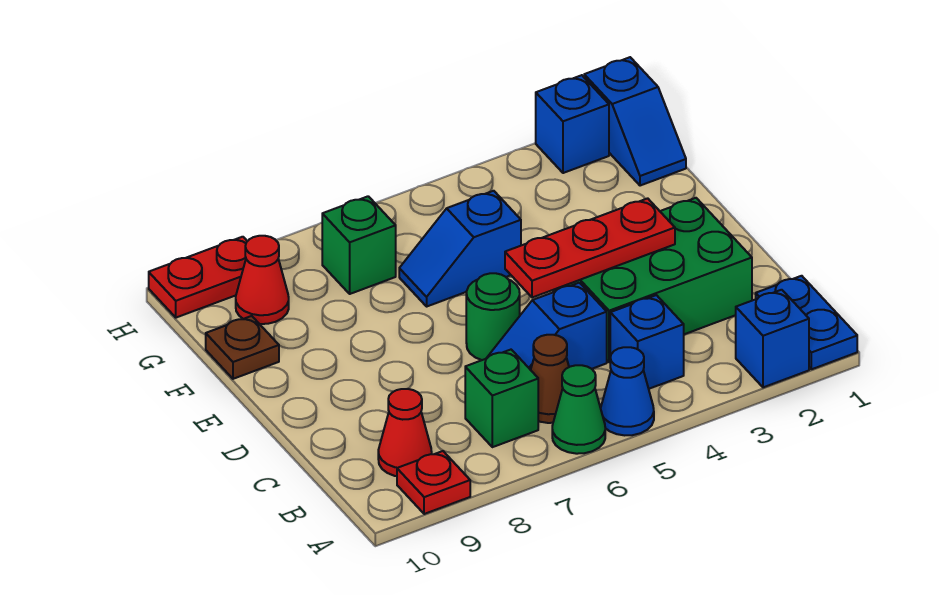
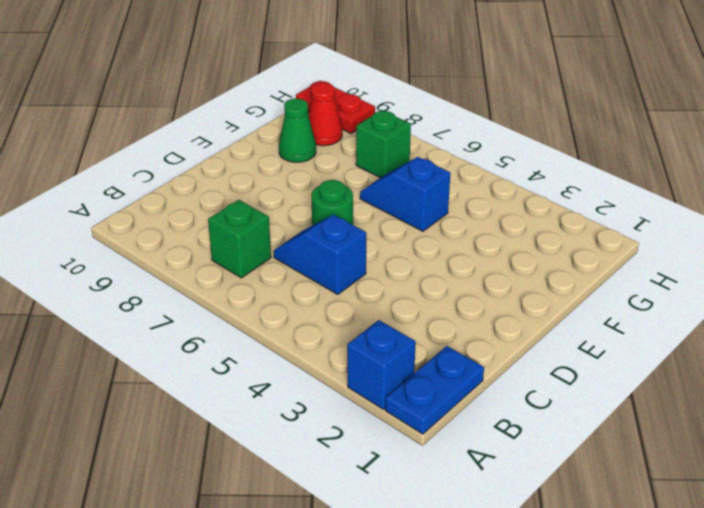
green cone F9 level 1 -> green cone A6 level 1
none -> blue cone A5 level 1
none -> red plate A9 level 1
none -> blue brick B4 level 1

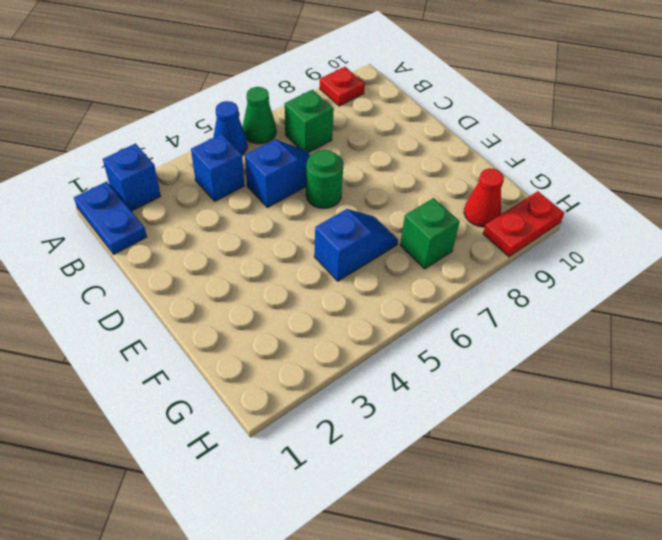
none -> brown cone B6 level 1
none -> red cone B9 level 1
none -> green brick C2:D4 level 1

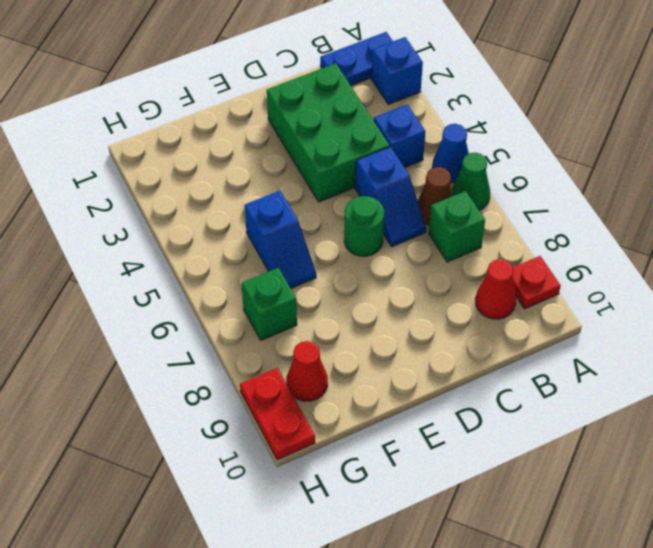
none -> brown plate F10 level 1
none -> blue slope G1:H1 level 1 top H
none -> blue brick H2 level 1

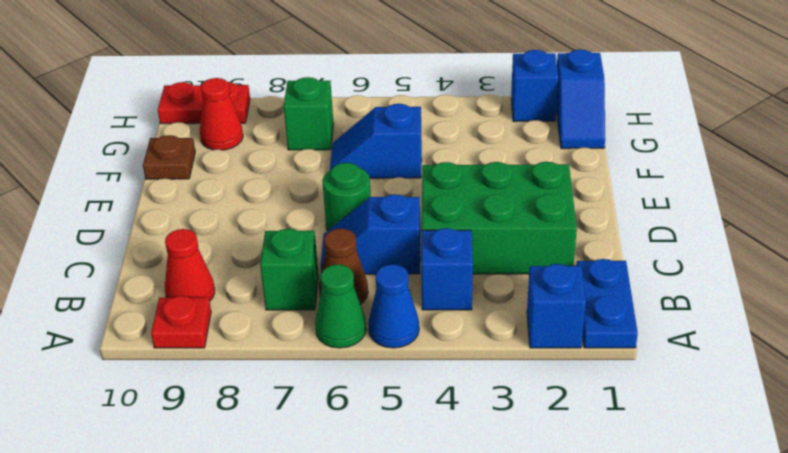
none -> red plate D3:D5 level 2

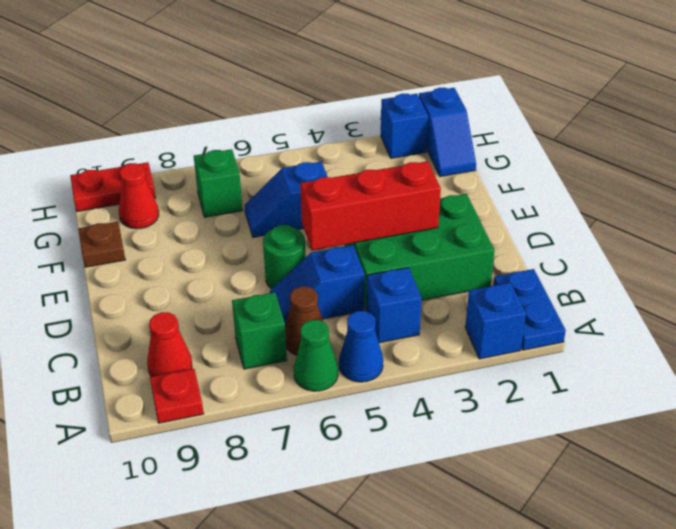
red brick D3:D5 level 2 -> red plate D3:D5 level 2

